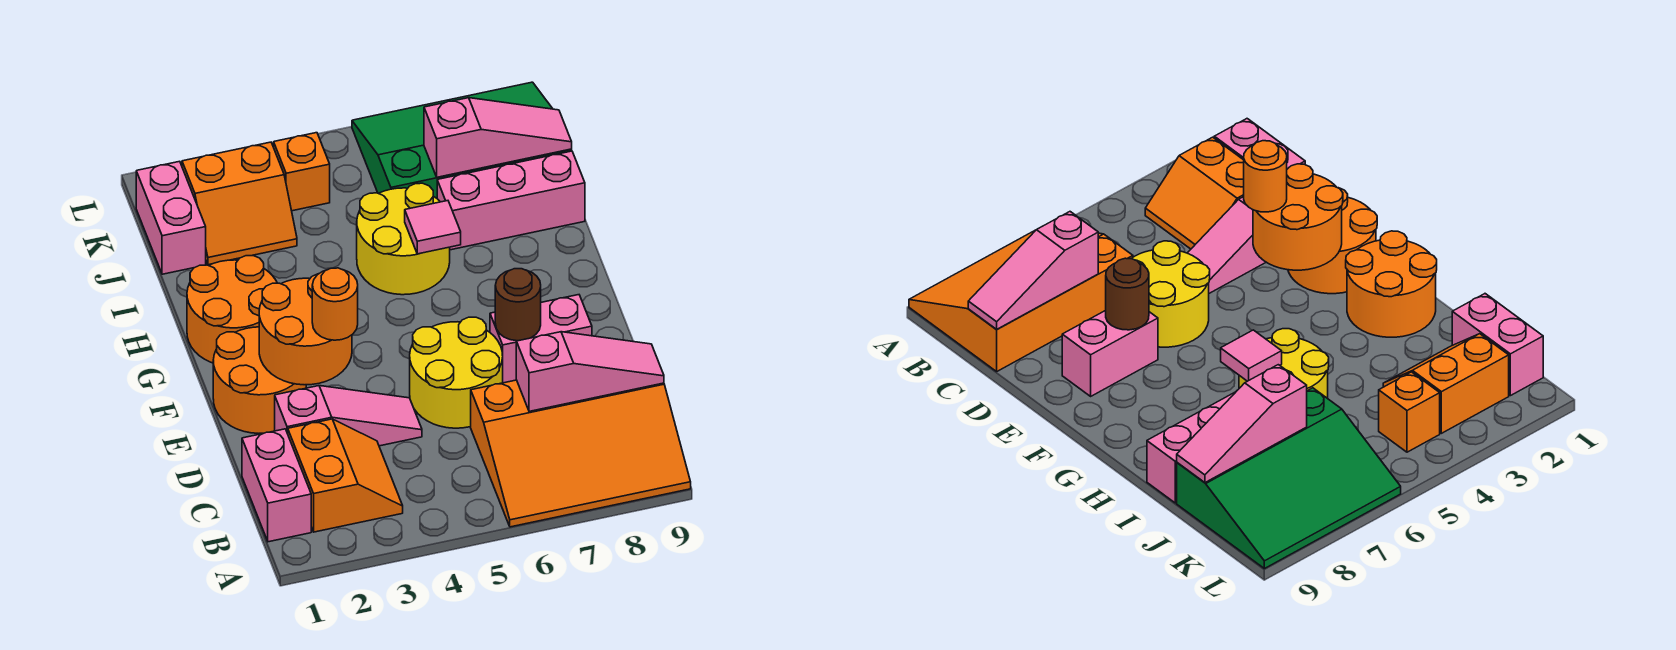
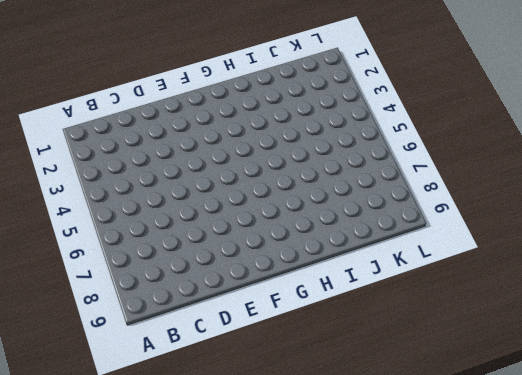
none -> orange slope A6:C9 level 1 top C
none -> pink brick B1:C1 level 1
none -> orange slope B2:C3 level 1 top 2

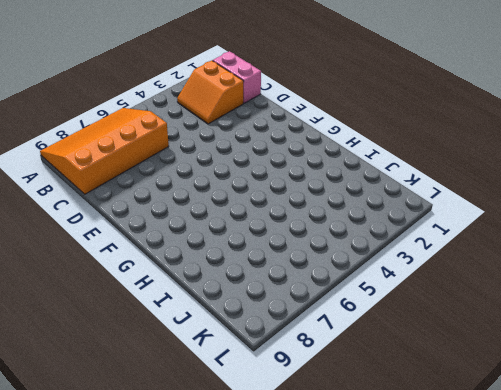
none -> pink slope D2:D4 level 1 top 2
none -> yellow round brick D5:E6 level 1
none -> orange round brick E1:F2 level 1

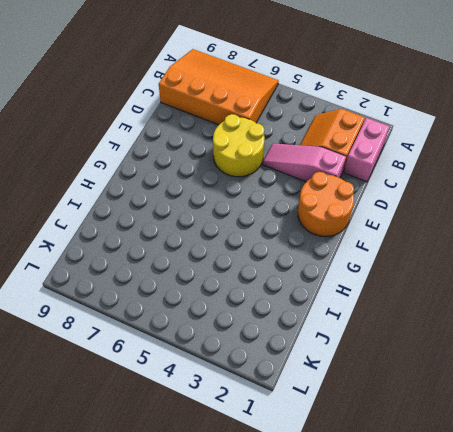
none -> pink brick E7:E8 level 1
none -> orange round brick G1:H2 level 1
none -> yellow round brick H5:I6 level 1

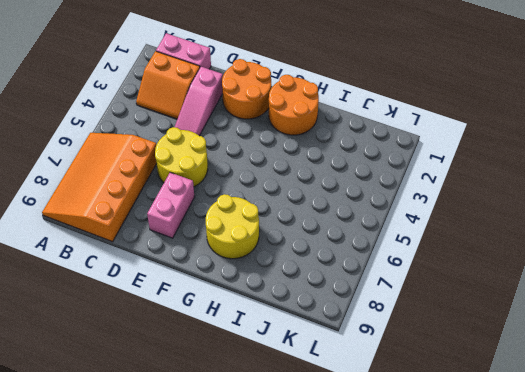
yellow round brick G7:H8 level 1 -> yellow round brick H5:I6 level 1
none -> pink brick I7:I9 level 1
none -> pink brick J1:K1 level 1
none -> orange slope J2:K3 level 1 top K

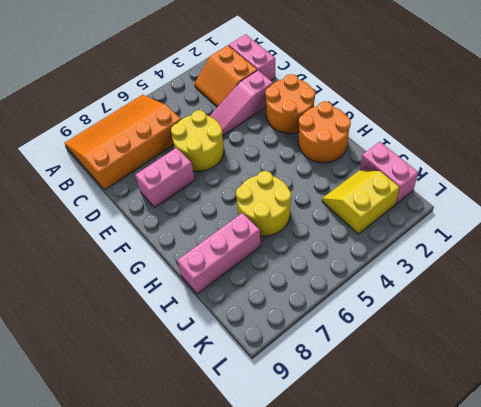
yellow slope J2:K3 level 1 top K -> orange slope J2:K3 level 1 top K
none -> green slope J6:L9 level 1 top J
none -> orange brick K4 level 1
none -> pink slope C7:C9 level 2 top 7

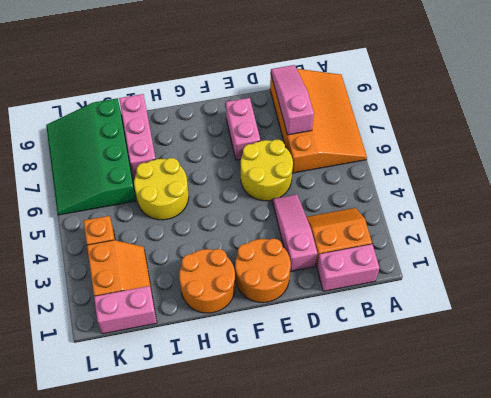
none -> orange round brick E2:F3 level 2
none -> brown round brick E7 level 2
none -> pink tile H6 level 2

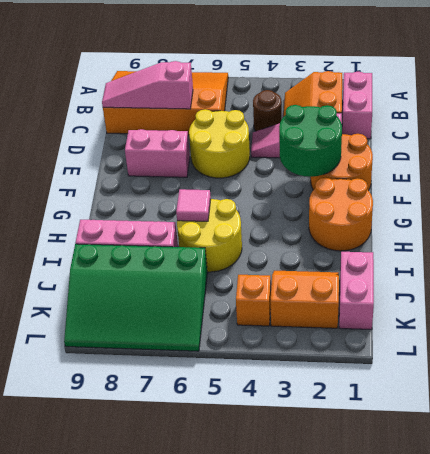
brown round brick C4 level 1 -> brown round brick E7 level 2
green round brick E2:F3 level 2 -> orange round brick E2:F3 level 2
none -> pink slope J7:J9 level 2 top 7
none -> orange round brick E3 level 3

